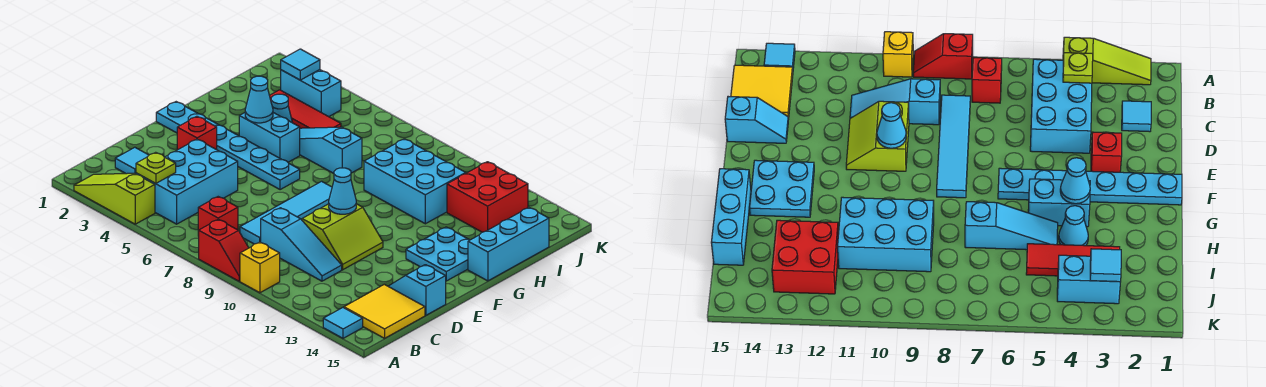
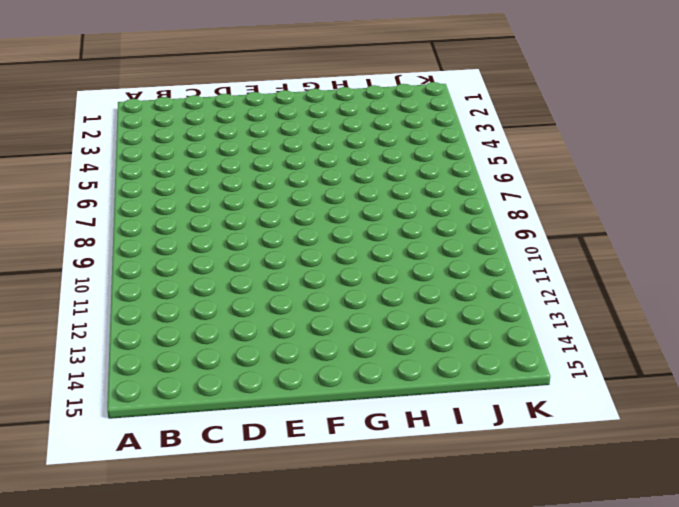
none -> lime slope A2:A4 level 1 top 4
none -> red slope A8:A9 level 1 top 8
none -> yellow brick A10 level 1

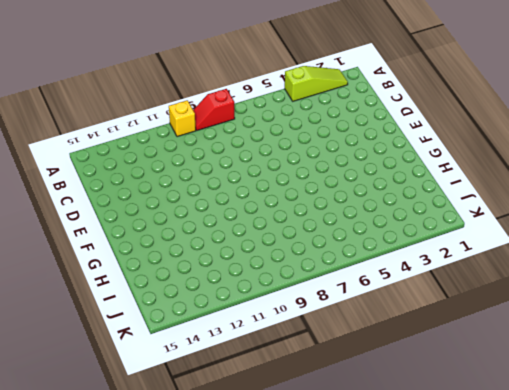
none -> cyan tile A14 level 1
none -> cyan brick B4:D5 level 1
none -> red brick B7 level 1

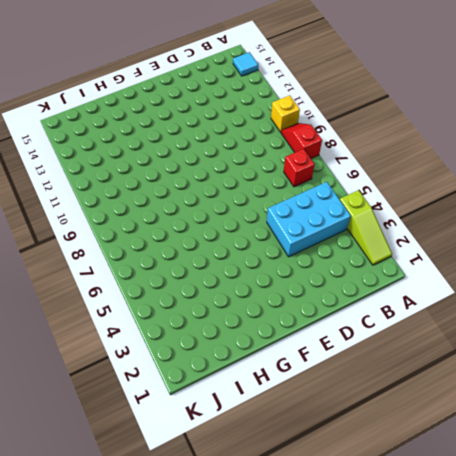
none -> yellow tile B14:C15 level 1
none -> cyan tile C2 level 1
none -> cyan tile C8:F8 level 1

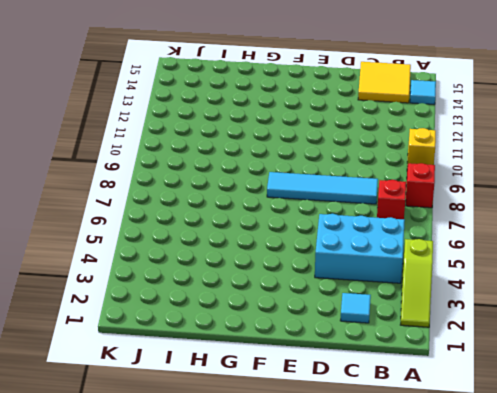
none -> cyan slope C9:C11 level 1 top 9
none -> lime slope D10:E11 level 1 top 10
none -> cyan slope D14:D15 level 1 top 15

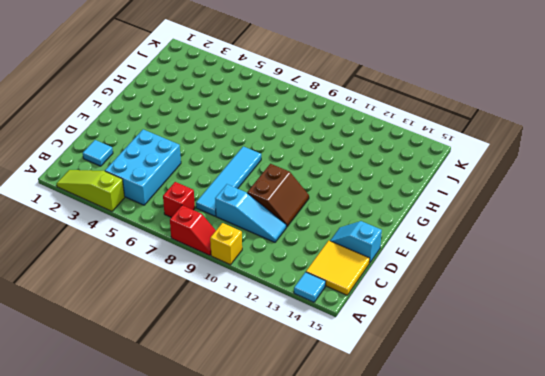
brown slope D10:E11 level 1 top 10 -> lime slope D10:E11 level 1 top 10
none -> red brick E3 level 1
none -> cyan plate F1:F6 level 1
none -> cyan plate F13:G14 level 1

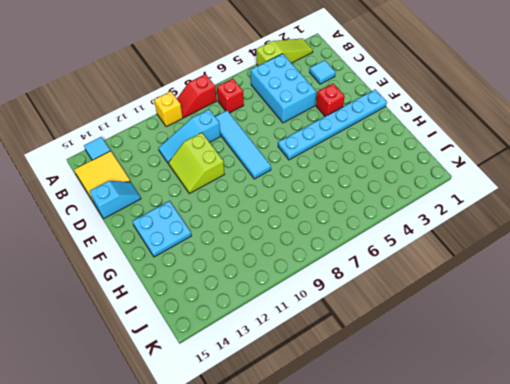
none -> cyan brick G4:G5 level 1
none -> cyan brick G15:I15 level 1
none -> cyan cone H4 level 1

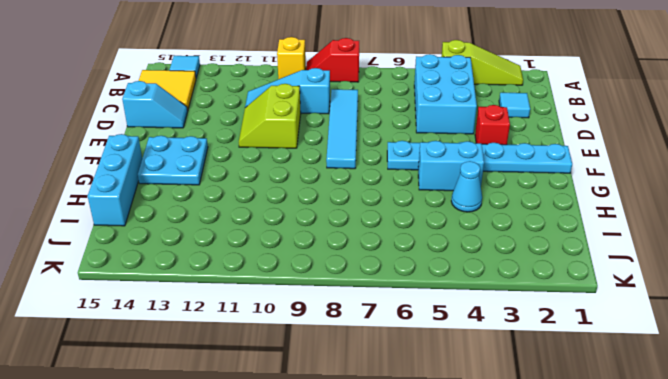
none -> red brick B7 level 1
none -> cyan slope H5:H7 level 1 top 7
none -> cyan brick H9:I11 level 1

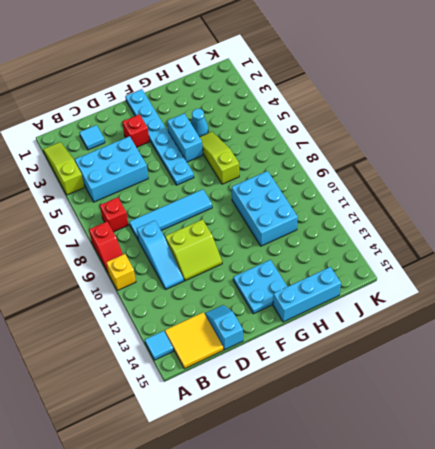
lime slope H5:H7 level 1 top 7 -> cyan slope H5:H7 level 1 top 7
none -> red tile I3:I5 level 1
none -> red brick I12:J13 level 1
none -> cyan brick J3:J4 level 1

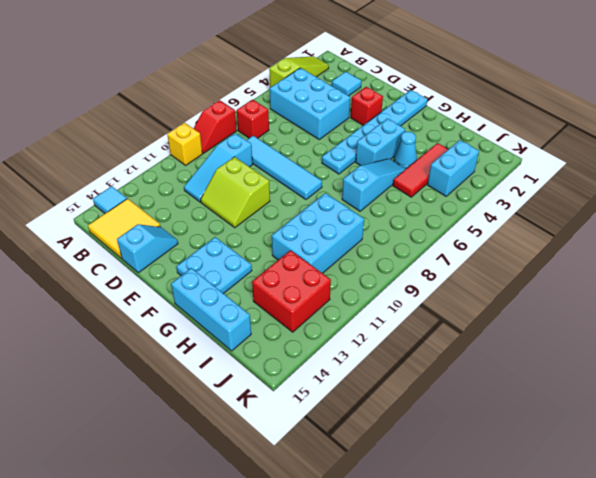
none -> lime plate B4 level 2
none -> cyan cone E10 level 2
none -> cyan cone G4 level 2

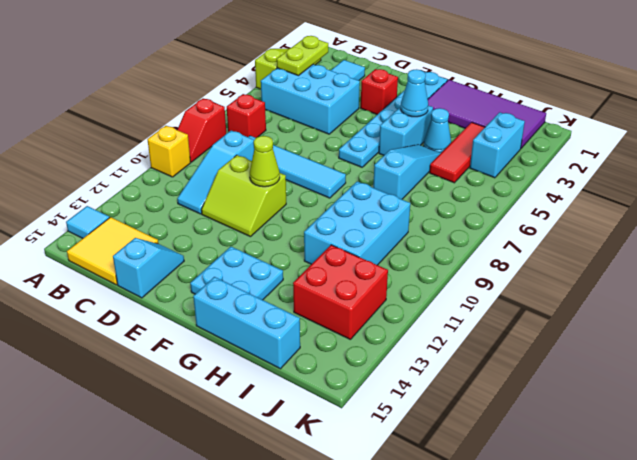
lime plate B3:B4 level 2 -> lime plate B4 level 2
lime cone E10 level 2 -> cyan cone E10 level 2
purple tile G1:J2 level 1 -> none
none -> cyan tile J3 level 2

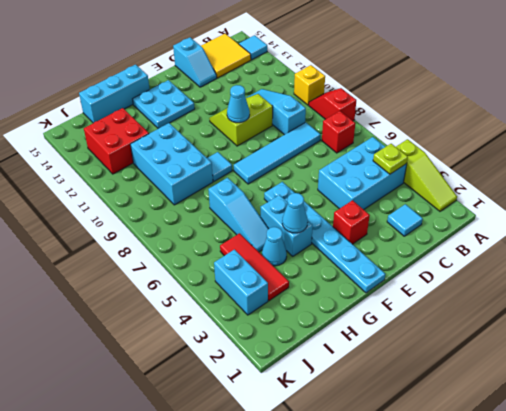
cyan tile G9 level 1 -> cyan tile J3 level 2

